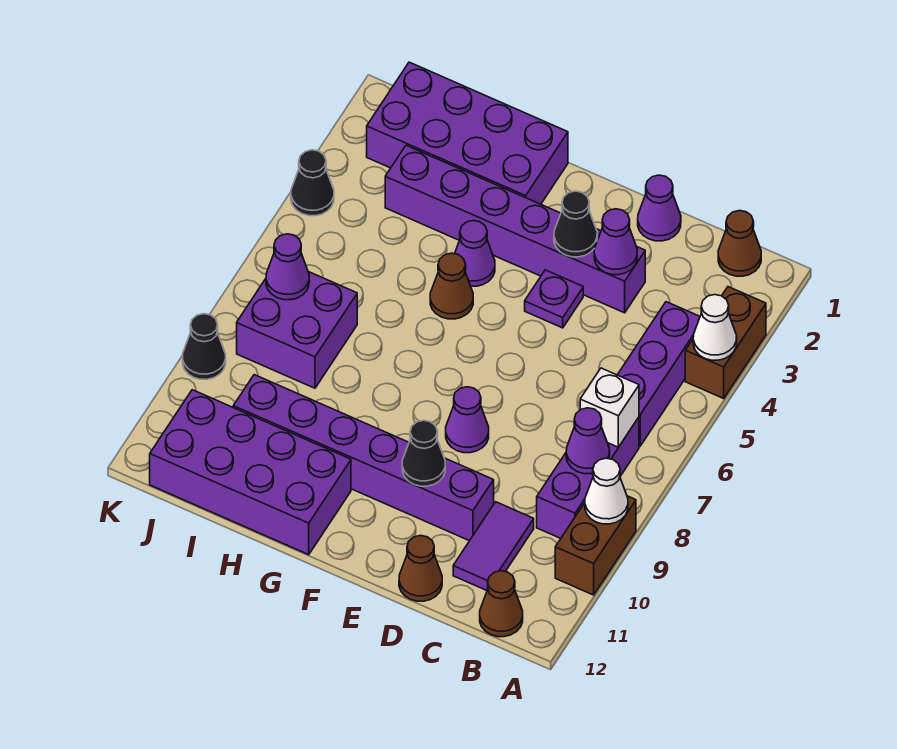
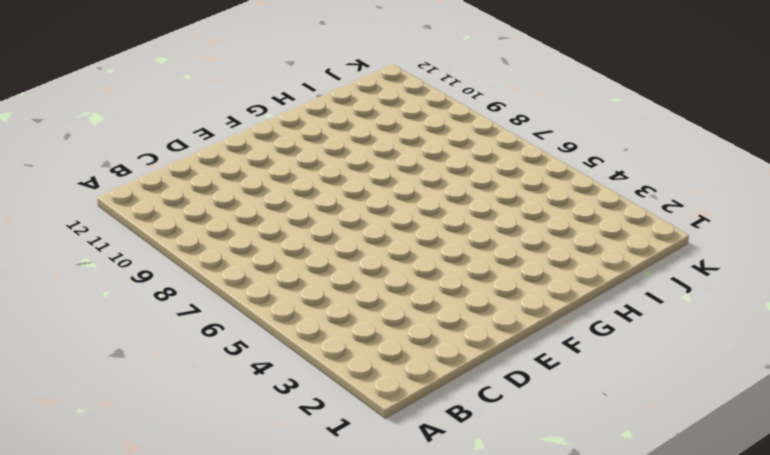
none -> brown brick A3:A4 level 1
none -> brown brick A9:A10 level 1
none -> brown cone B1 level 1

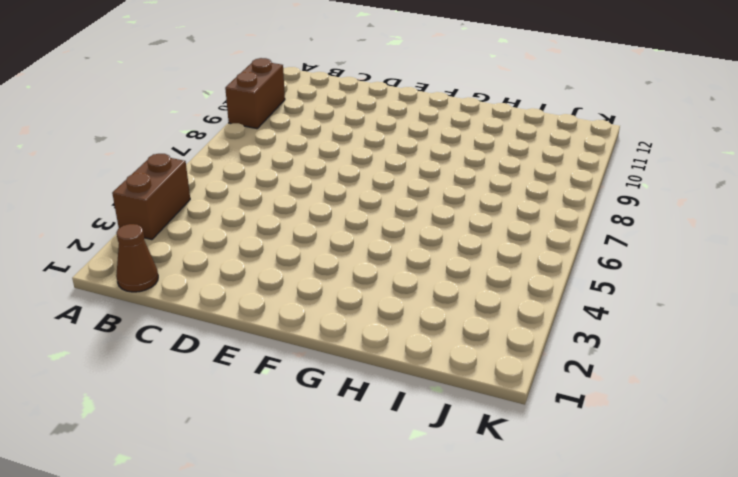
none -> purple brick B4:B6 level 1
none -> purple brick B7:B9 level 1
none -> brown cone B12 level 1

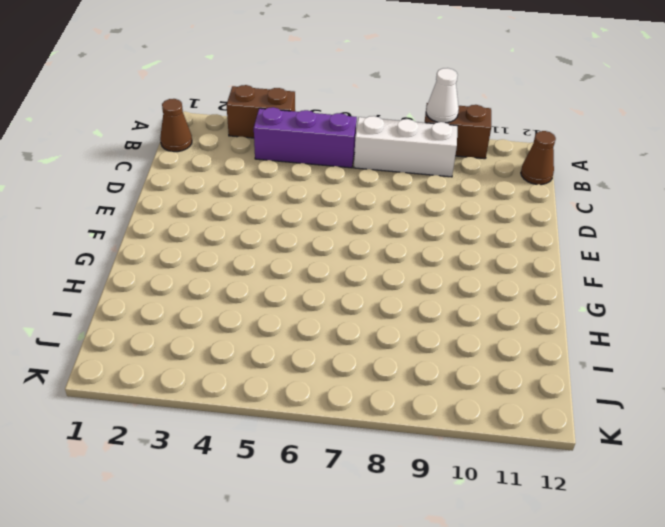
white brick B7:B9 level 1 -> purple brick B7:B9 level 1
none -> purple tile C10:C11 level 1
none -> purple cone D1 level 1
none -> purple brick D3:I3 level 1

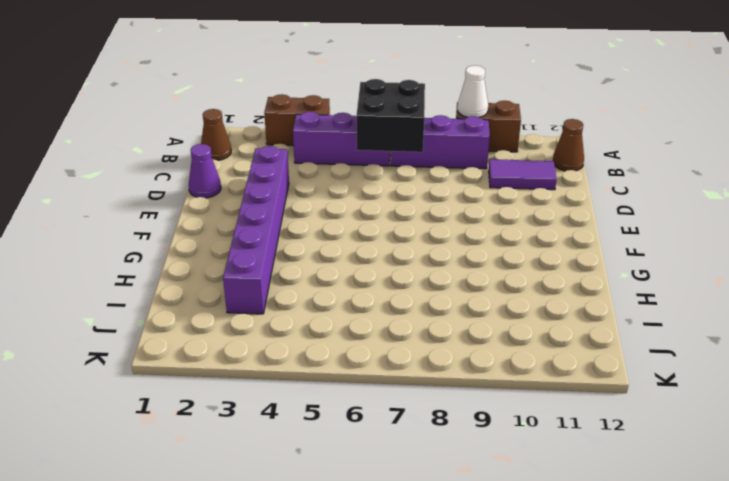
black brick B6:C7 level 2 -> white brick B7 level 2
none -> purple brick D10:I10 level 1
none -> brown cone D12 level 1
none -> purple plate E4 level 1

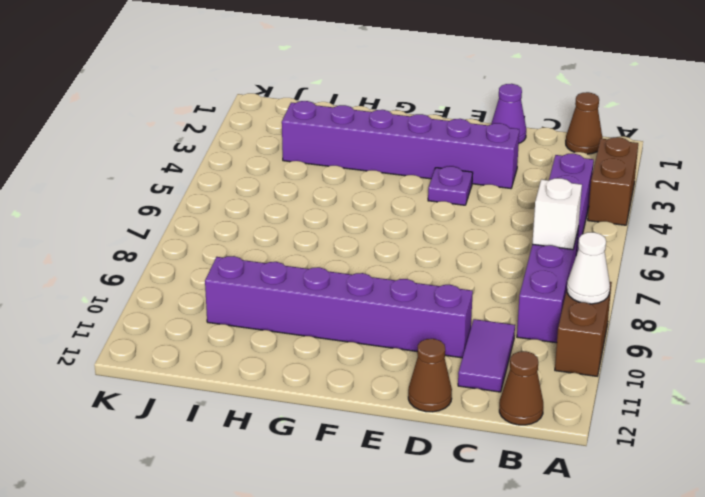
none -> purple cone E8 level 1
none -> purple brick G1:J2 level 1
none -> purple cone G4 level 1

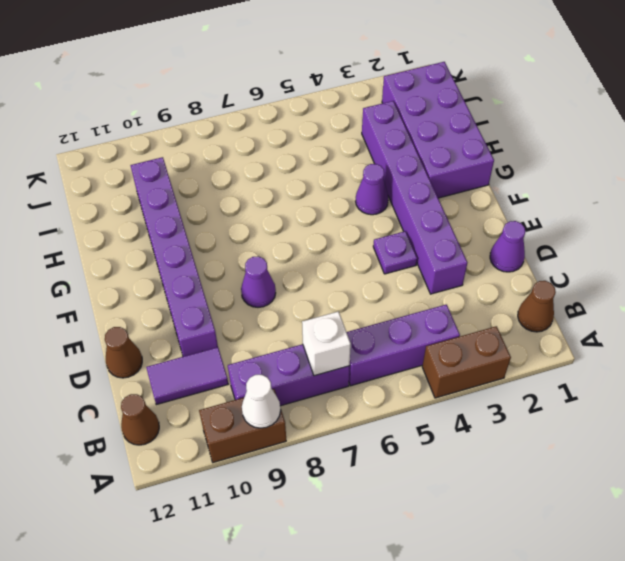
none -> brown cone G5 level 1
none -> purple brick G11:J12 level 1
none -> purple brick I7:J8 level 1

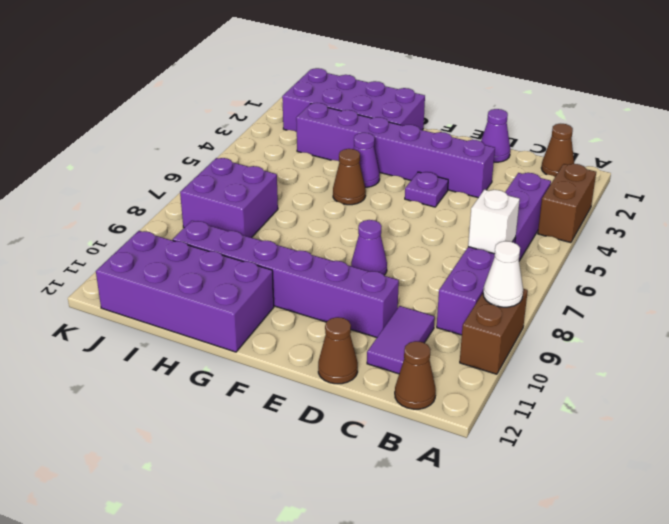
none -> black cone K4 level 1
none -> black cone K9 level 1
none -> white cone A4 level 2

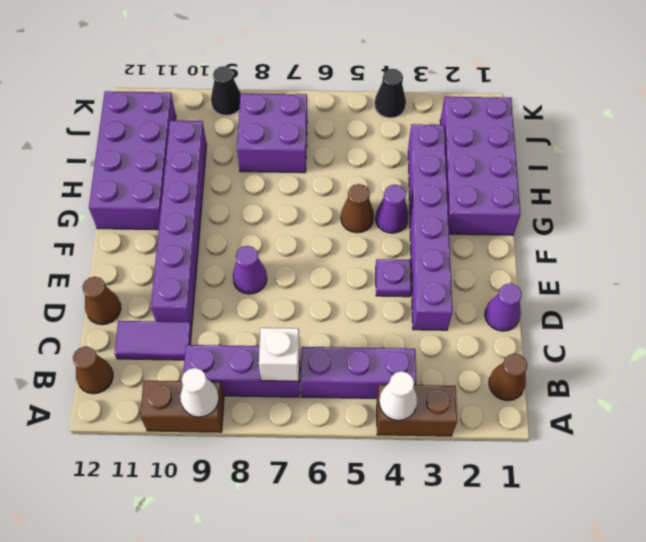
none -> purple cone B8 level 2
none -> purple cone D3 level 2
none -> black cone E3 level 2

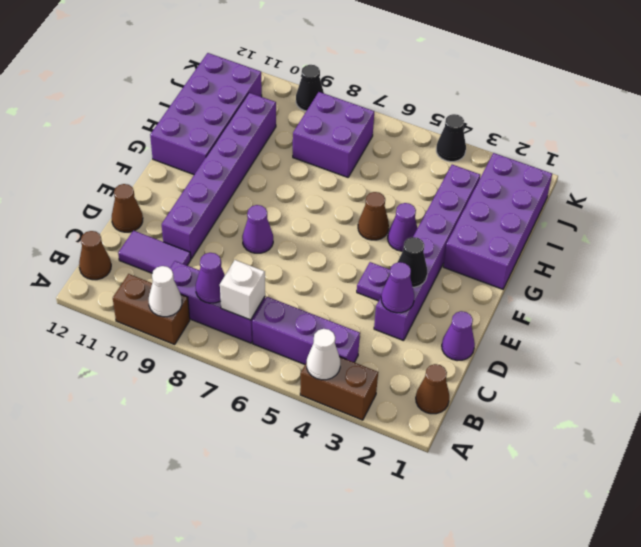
none -> black cone E10 level 2
none -> purple cone J7 level 2

